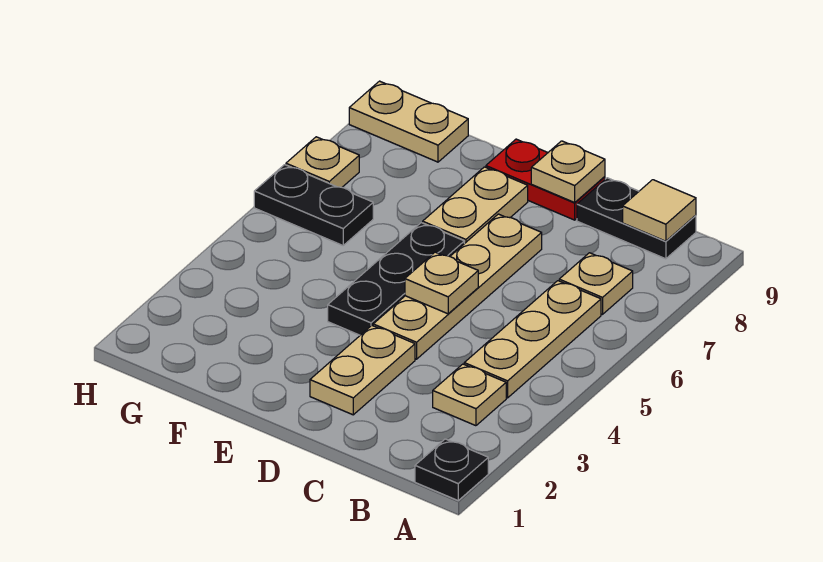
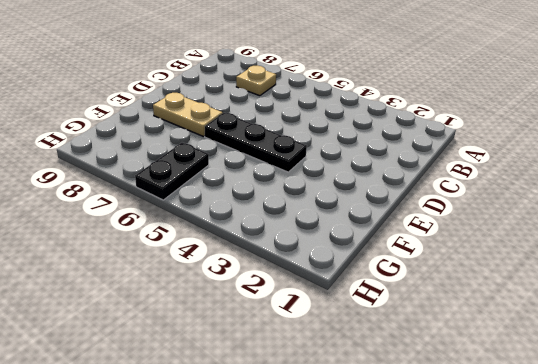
none -> black plate A1 level 1
none -> tan plate B3 level 1
none -> tan plate B4:B6 level 1

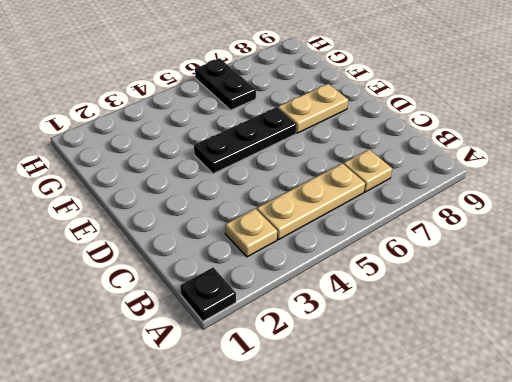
none -> black plate B9:C9 level 1
none -> tan plate D2:D3 level 1
none -> tan plate D4:D7 level 1

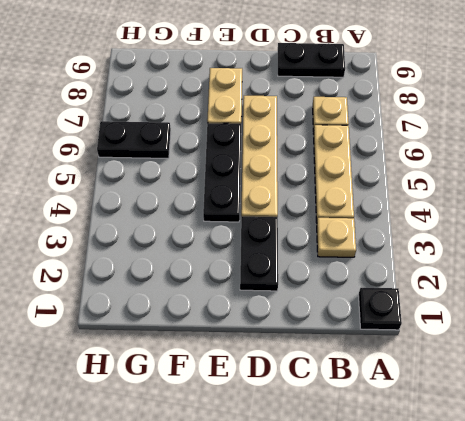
black plate D2:D3 level 1 -> tan plate D2:D3 level 1
none -> red plate D9:E9 level 1
none -> tan plate G9:H9 level 1
none -> tan plate H7 level 1

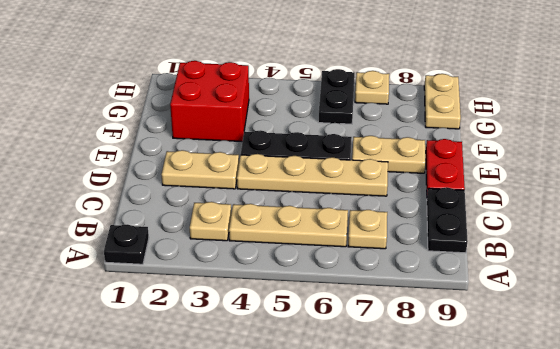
red brick F2:G3 level 1 -> none
none -> tan tile B9 level 2
none -> tan plate D5 level 2
none -> tan plate D9 level 2

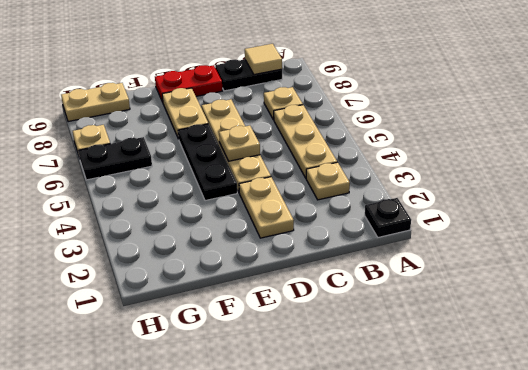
none -> tan plate D9 level 2

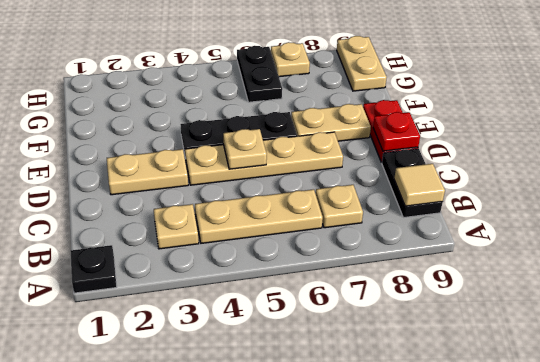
red plate D9 level 2 -> tan plate D9 level 2

